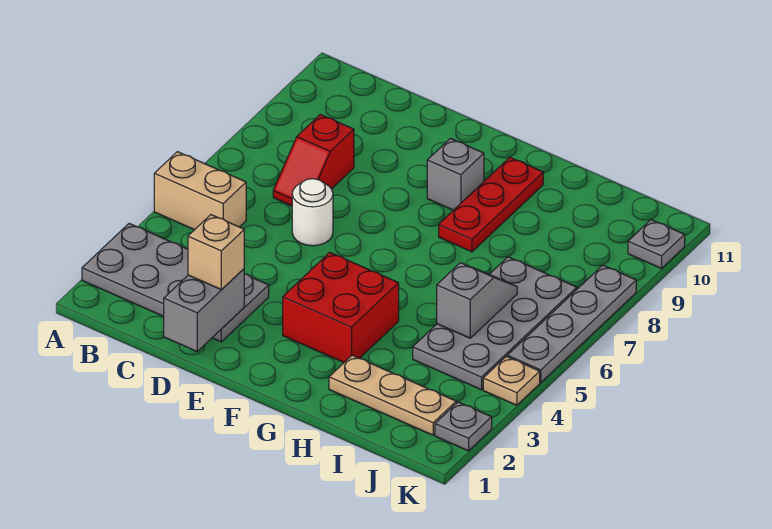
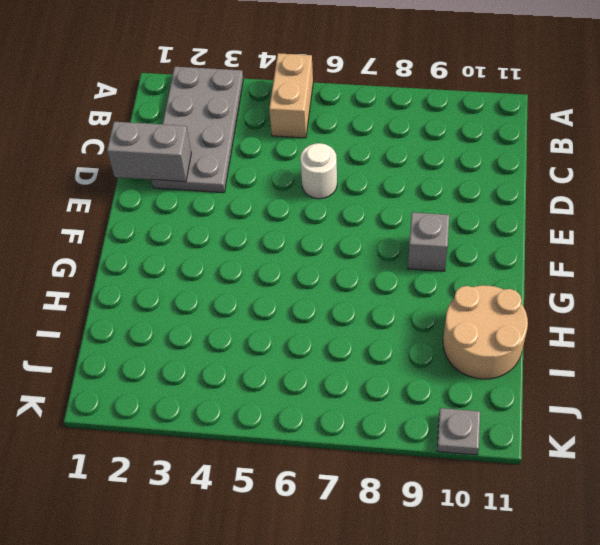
tan round brick H10:I11 level 1 -> none
none -> red slope C7:C8 level 1 top 8
none -> red brick F3:G4 level 1
none -> red plate G8:G10 level 1

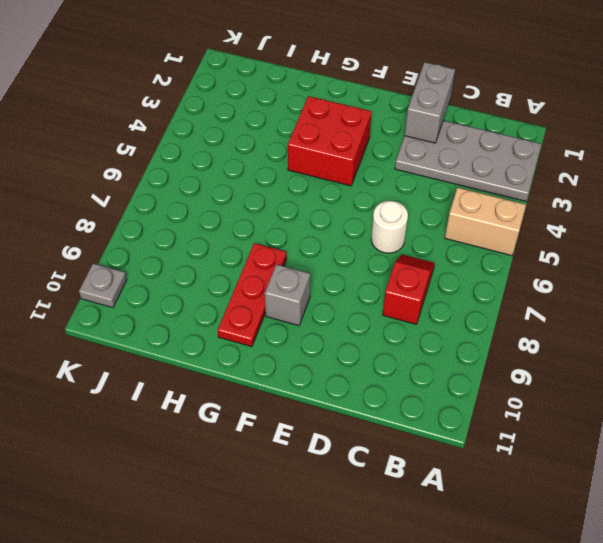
none -> tan plate H2:J2 level 1
none -> grey plate I4:J7 level 1
none -> grey plate K2 level 1

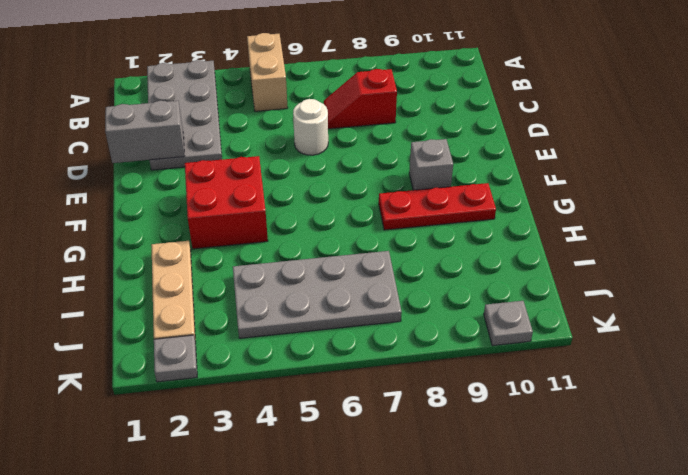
none -> tan plate K4 level 1
none -> grey plate K5:K8 level 1
none -> grey slope I5:I6 level 2 top 5

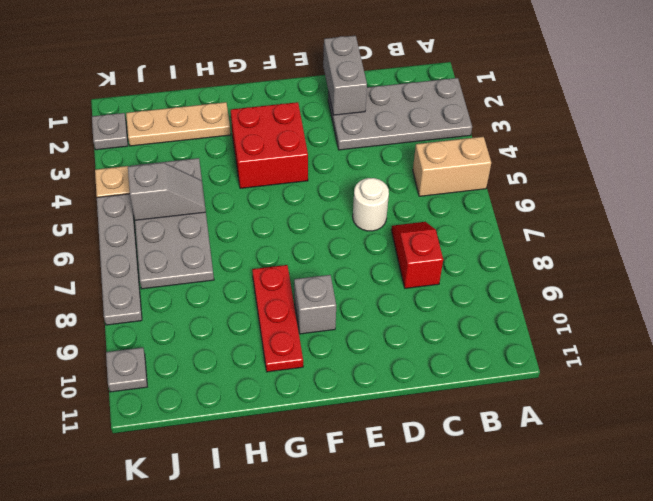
grey slope I5:J5 level 2 top J -> grey slope I5:I6 level 2 top 5
none -> tan brick D2 level 3

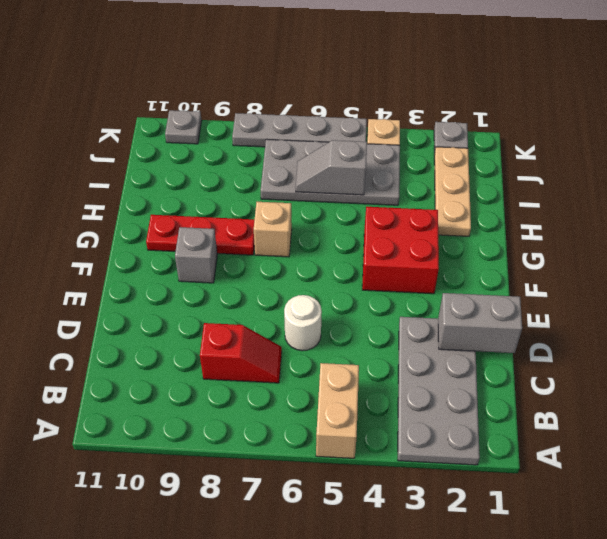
tan brick G7 level 1 -> tan brick D2 level 3

